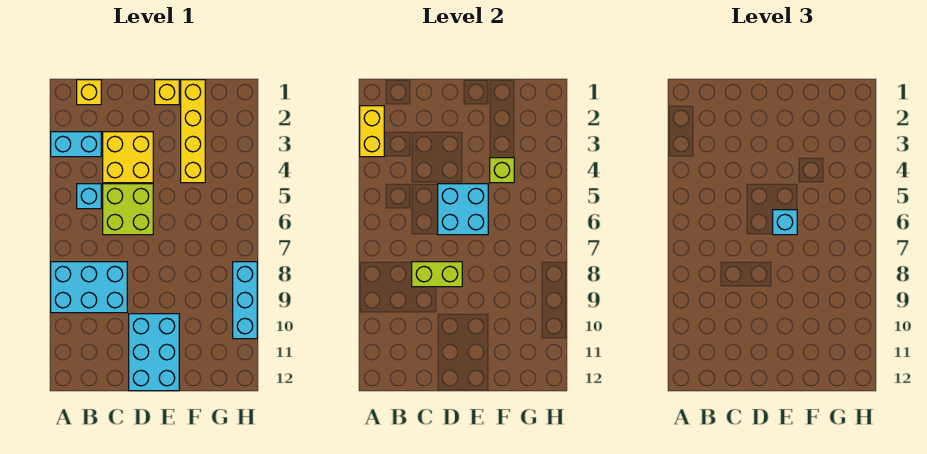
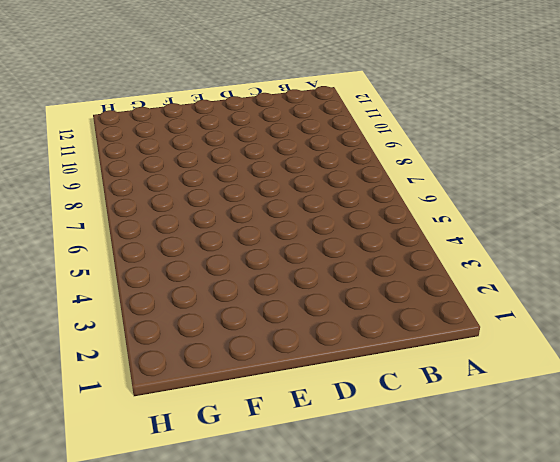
none -> cyan brick A3:B3 level 1
none -> cyan brick A8:C9 level 1
none -> yellow brick B1 level 1

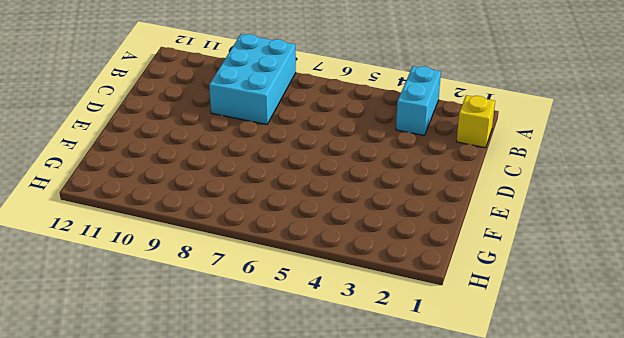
none -> cyan brick B5 level 1
none -> yellow brick C3:D4 level 1
none -> lime brick C5:D6 level 1

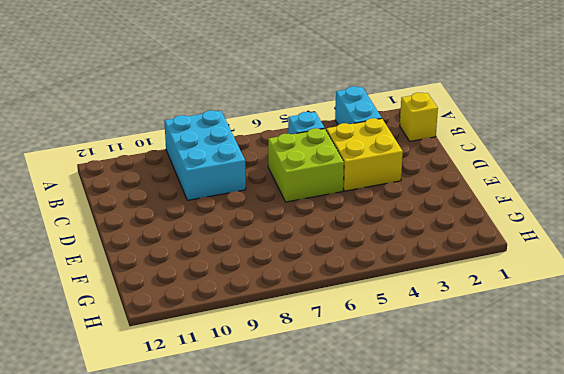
none -> cyan brick D10:E12 level 1
none -> yellow brick E1 level 1
none -> yellow brick F1:F4 level 1

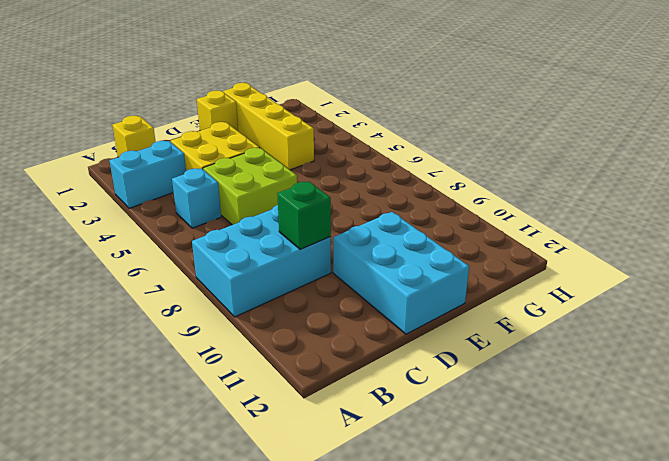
green brick C9 level 2 -> none
none -> cyan brick H8:H10 level 1
none -> yellow brick A2:A3 level 2
none -> lime brick C8:D8 level 2

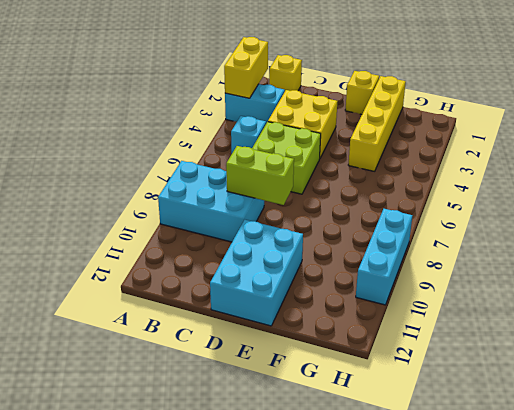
none -> cyan brick D5:E6 level 2
none -> lime brick F4 level 2
none -> cyan brick E6 level 3

